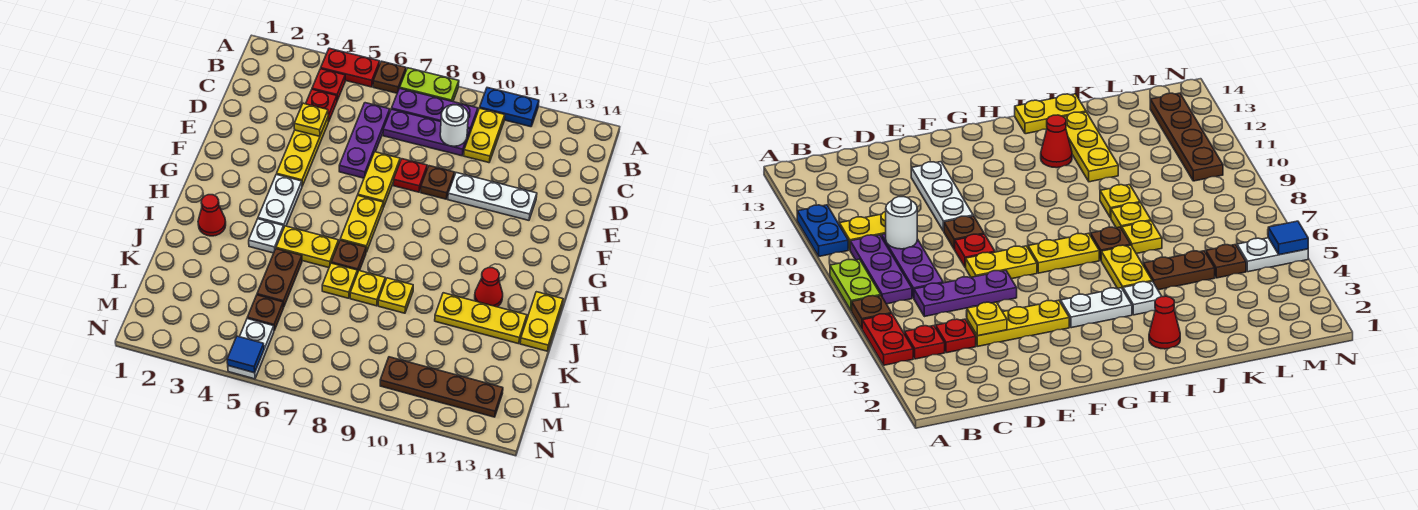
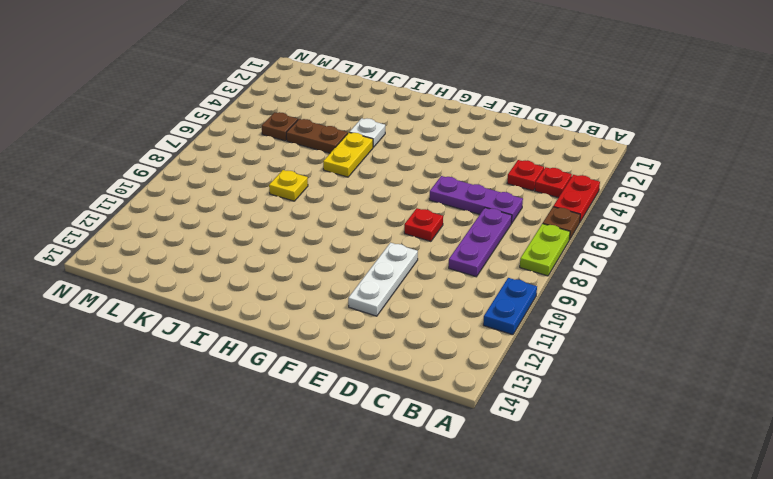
none -> purple plate B7:B9 level 1
none -> yellow plate B10:C10 level 1
none -> yellow plate D4:F4 level 1
none -> yellow plate E7:F7 level 1

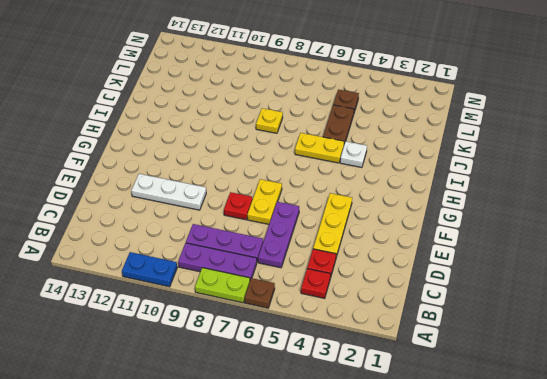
none -> red plate A4:A5 level 1
none -> yellow plate B10:C10 level 1
none -> brown plate E9 level 1
none -> white plate G4:H4 level 1

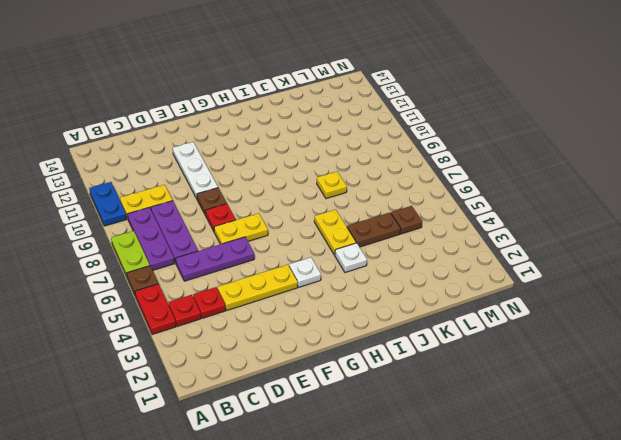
white plate G4 level 1 -> white plate G4:H4 level 1
none -> yellow plate G7:H7 level 1
none -> red cone I2 level 1
none -> brown plate I7 level 1
none -> red cone I12 level 1

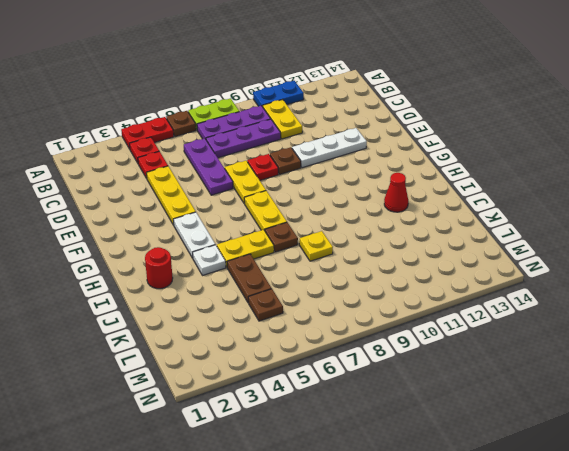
red round brick I2 level 1 -> red cone I2 level 1
none -> yellow plate I14:J14 level 1
none -> yellow plate J7 level 1
none -> yellow plate J9 level 1
none -> yellow plate J11:J13 level 1

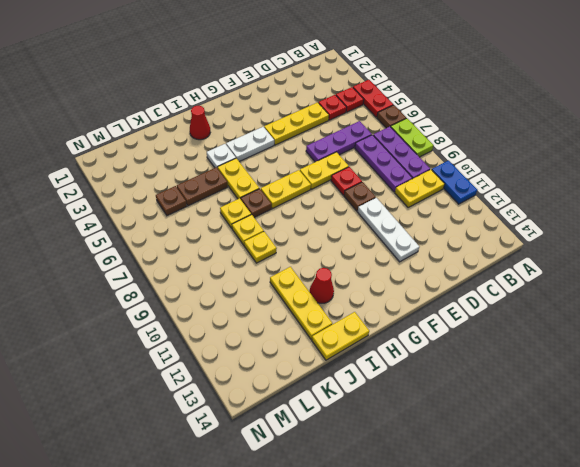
none -> white plate M5:N5 level 1
none -> brown plate M10:M13 level 1
none -> white round brick C9 level 2
none -> yellow plate D4 level 2

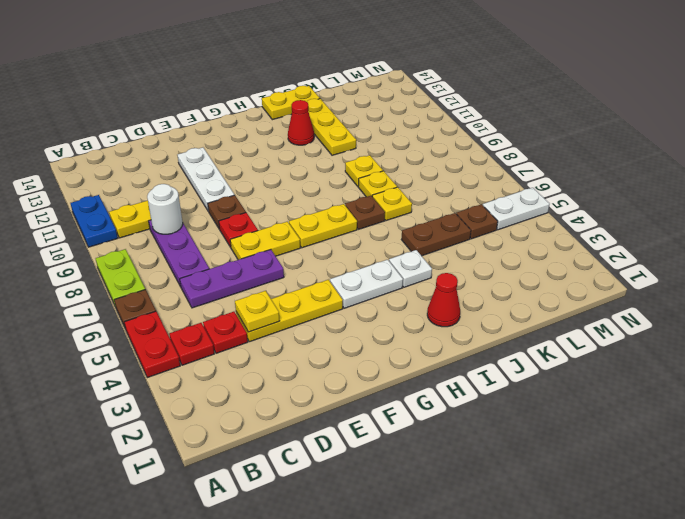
none -> purple plate B7:B9 level 1
none -> yellow plate I5:I6 level 1
none -> brown plate M10:M13 level 1
none -> blue tile N5 level 2

